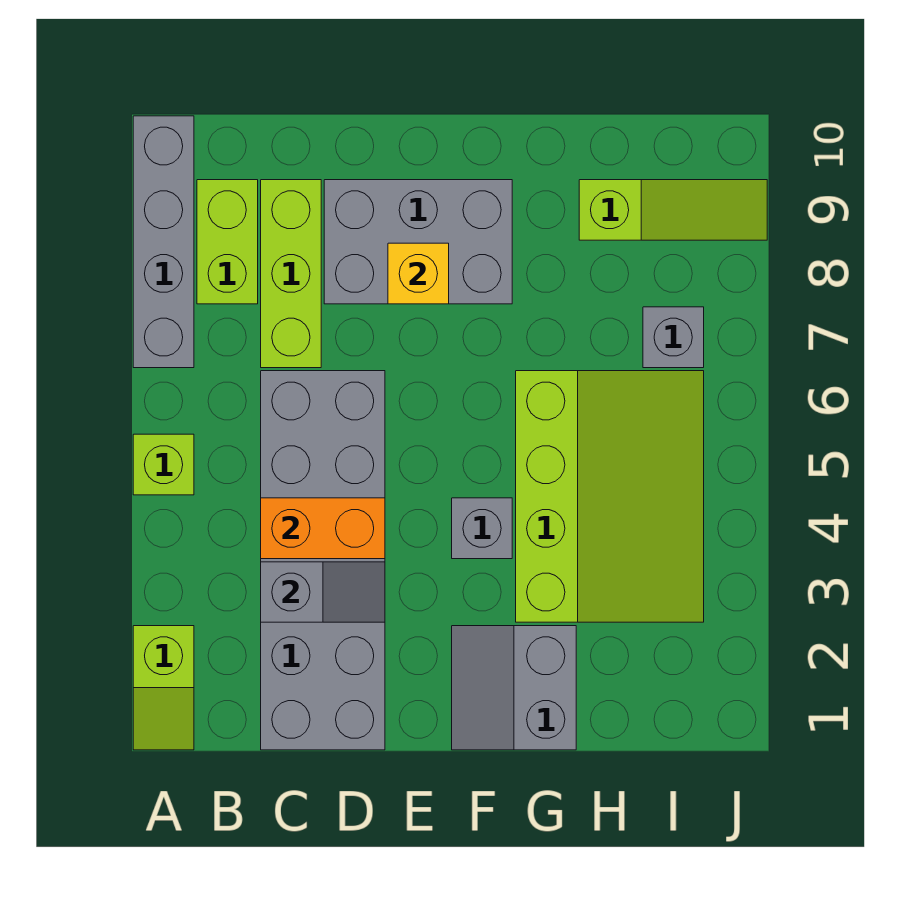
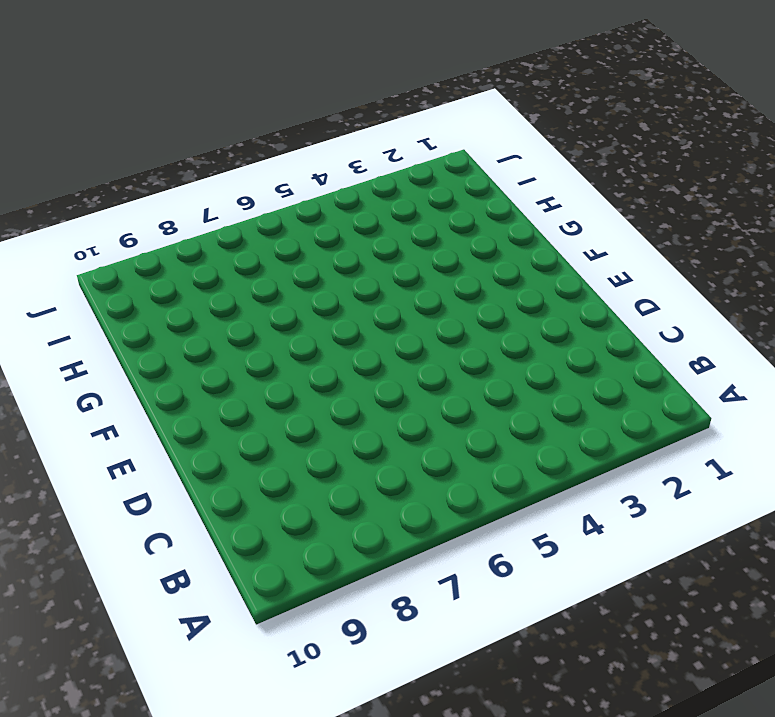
none -> lime slope A1:A2 level 1 top 2
none -> lime brick A5 level 1
none -> grey brick A7:A10 level 1

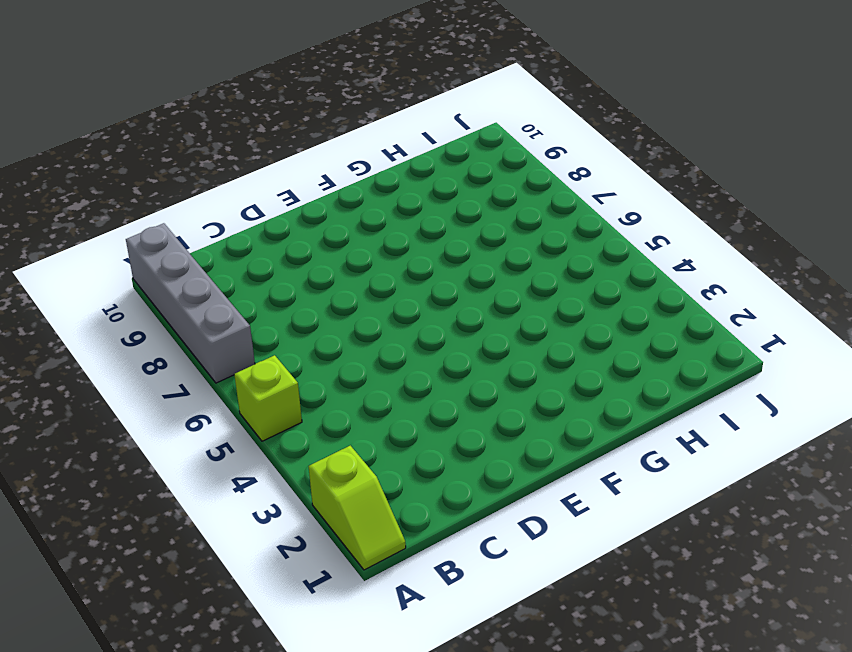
none -> lime brick B8:B9 level 1
none -> grey brick C1:D6 level 1
none -> lime brick C7:C9 level 1

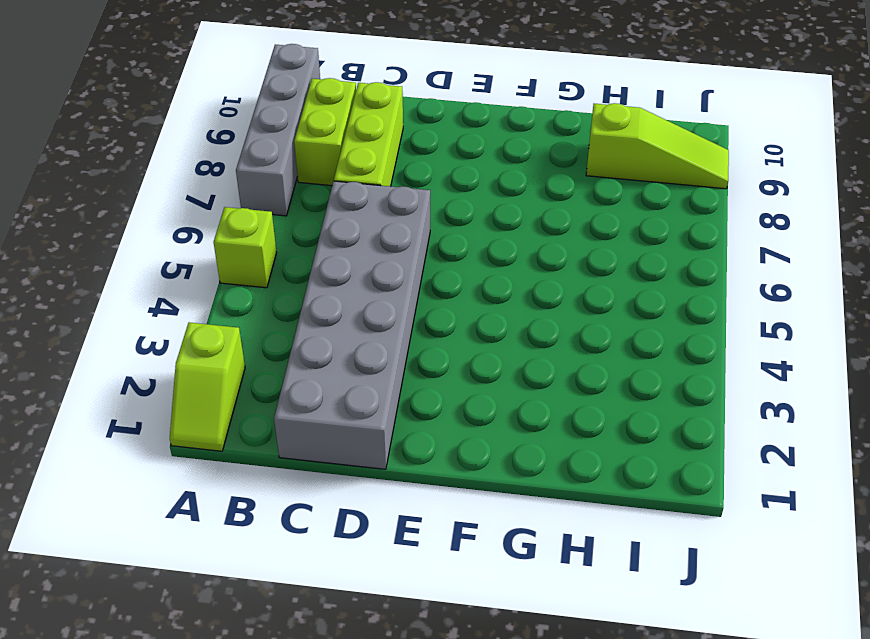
none -> grey brick D8:F9 level 1
none -> grey slope F1:G2 level 1 top G
none -> grey brick F4 level 1

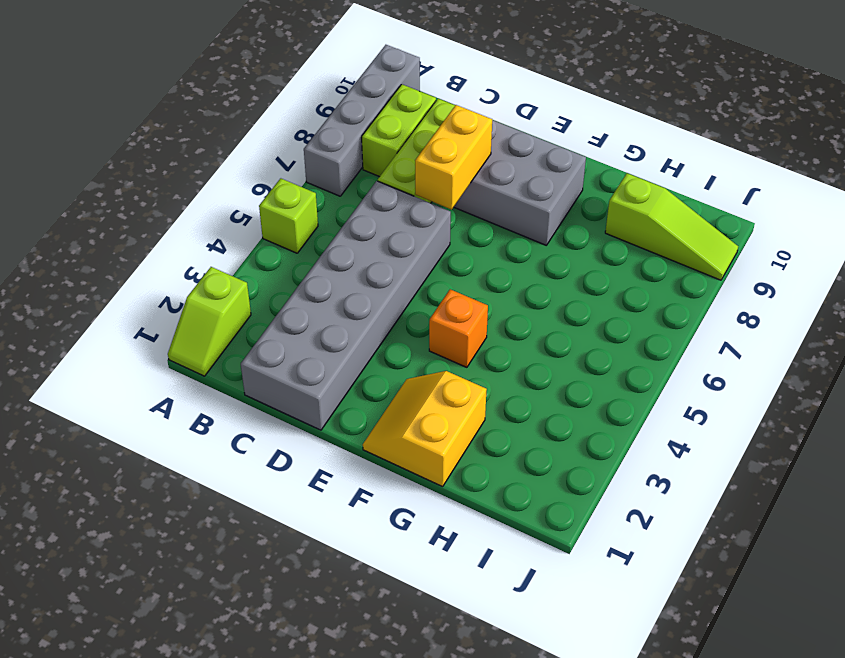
yellow brick D7:D8 level 2 -> none
yellow slope F1:G2 level 1 top G -> grey slope F1:G2 level 1 top G
orange brick F4 level 1 -> grey brick F4 level 1
none -> lime slope G3:I6 level 1 top G
none -> grey brick I7 level 1
none -> grey slope C3:D3 level 2 top C

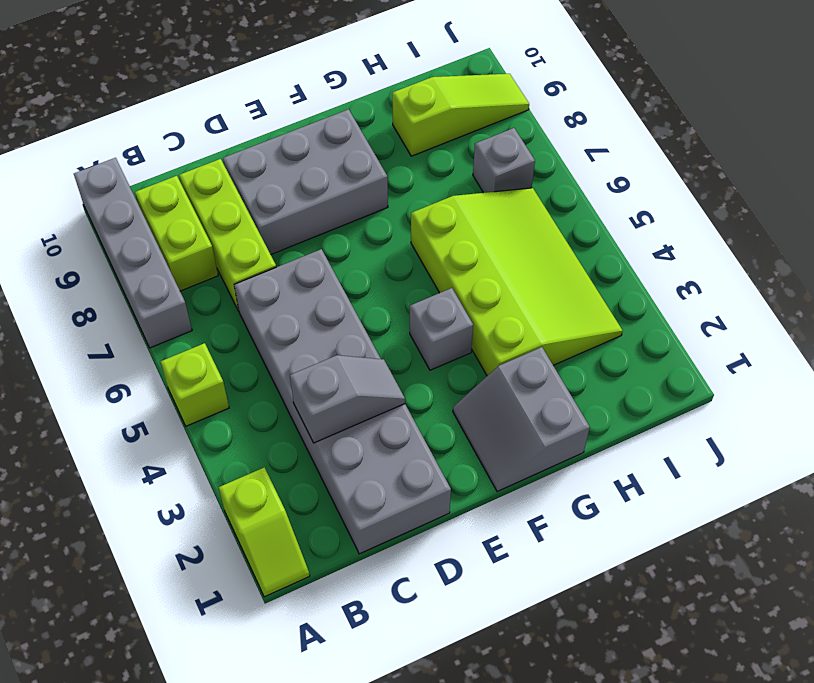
none -> orange brick C4:D4 level 2
none -> yellow brick E8 level 2

